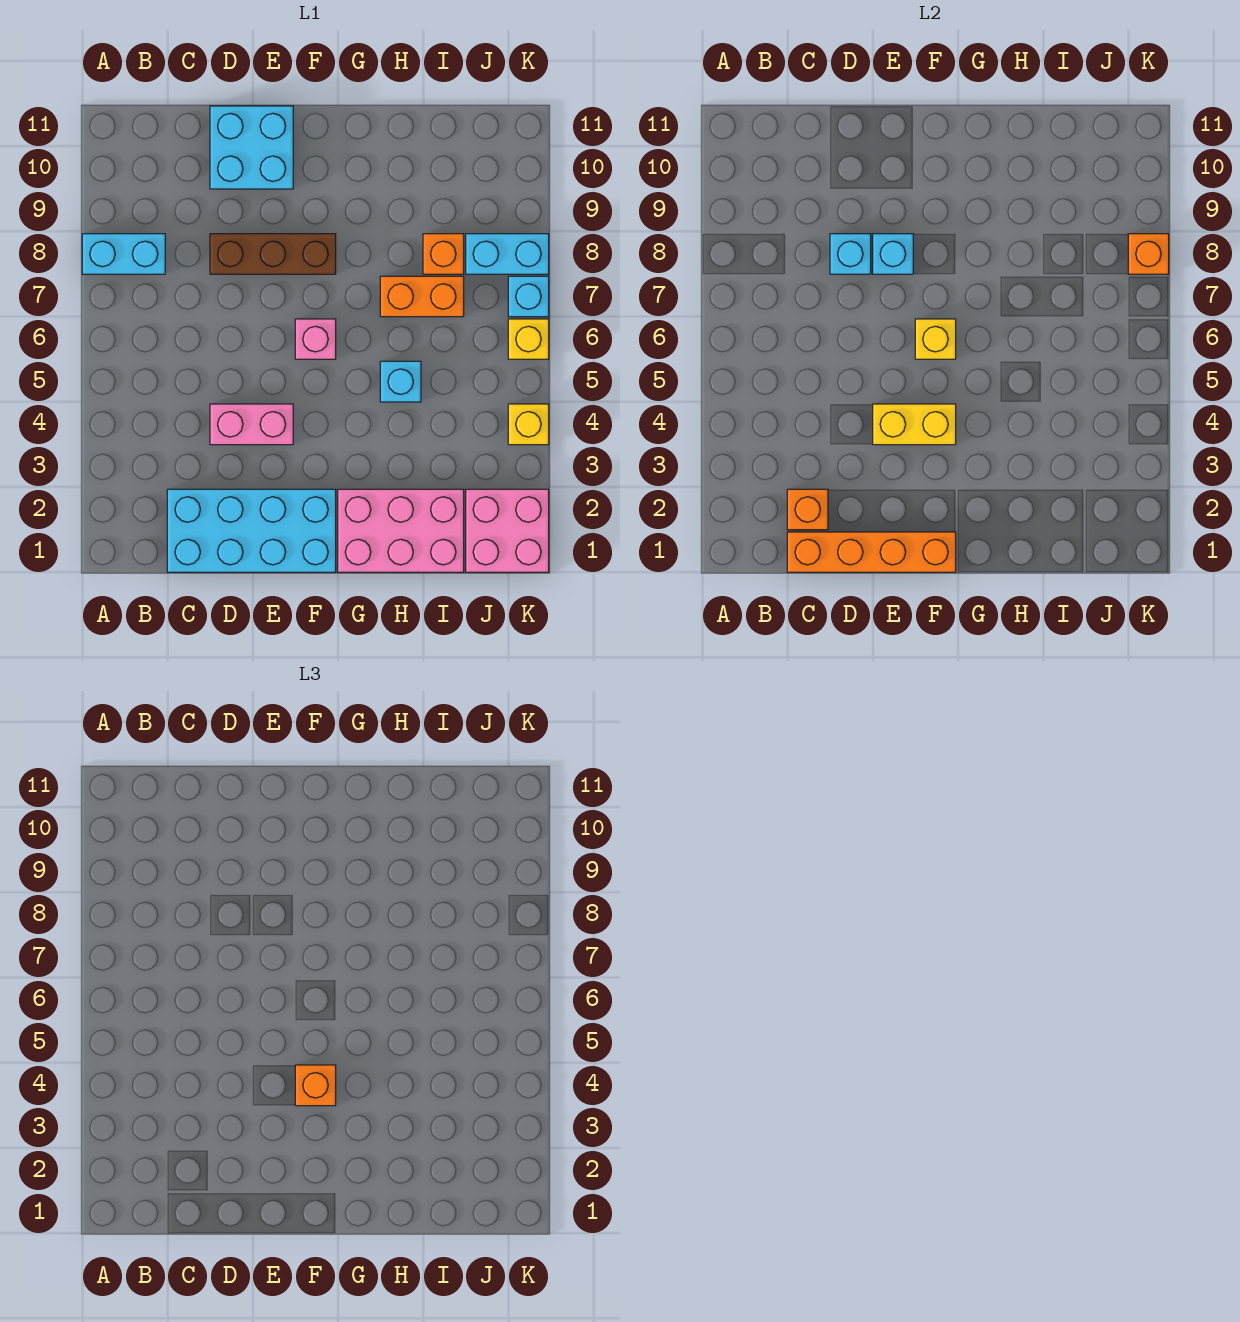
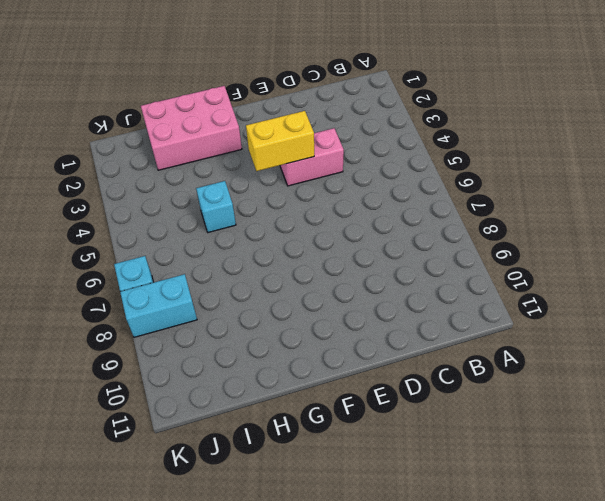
none -> cyan brick A8:B8 level 1
none -> cyan brick C1:F2 level 1
none -> brown brick D8:F8 level 1

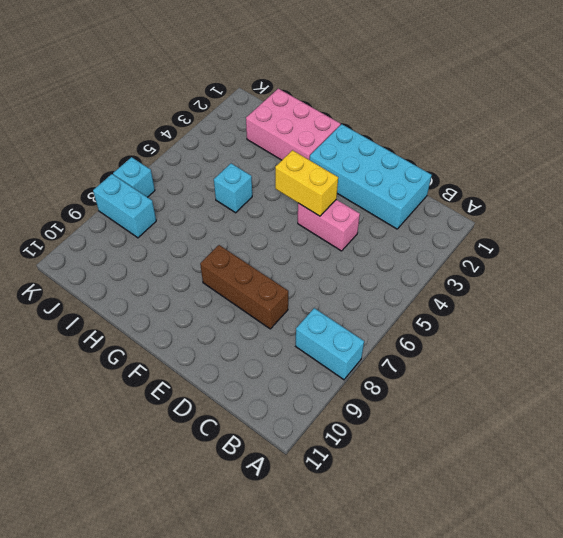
none -> cyan brick D10:E11 level 1
none -> pink brick F6 level 1
none -> orange brick H7:I7 level 1

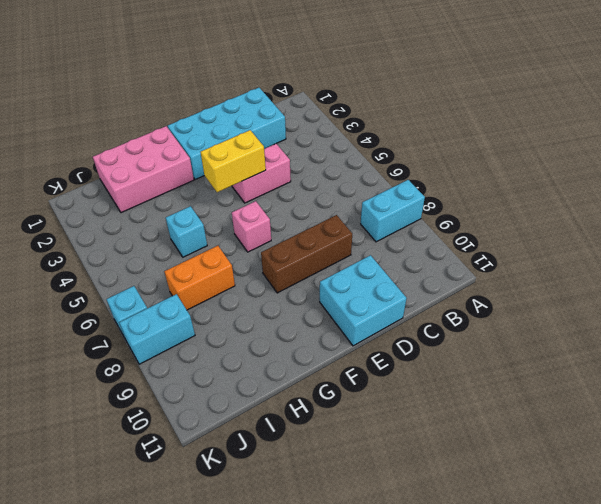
none -> orange brick I8 level 1
none -> pink brick J1:K2 level 1
none -> yellow brick K4 level 1

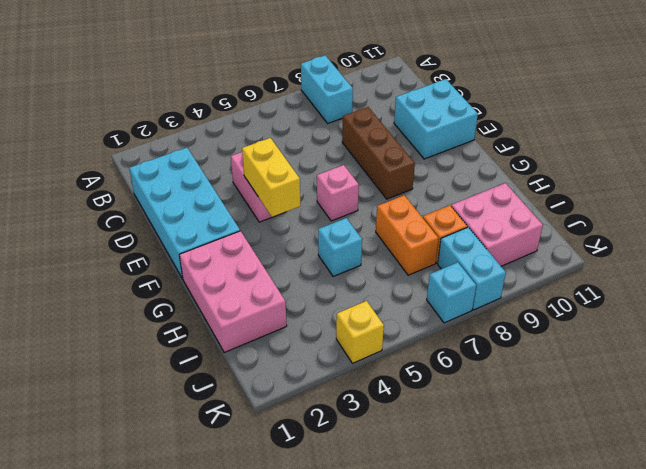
pink brick I9:J10 level 1 -> pink brick J1:K2 level 1
none -> yellow brick K6 level 1
none -> orange brick C1:F1 level 2
none -> orange brick C2 level 2

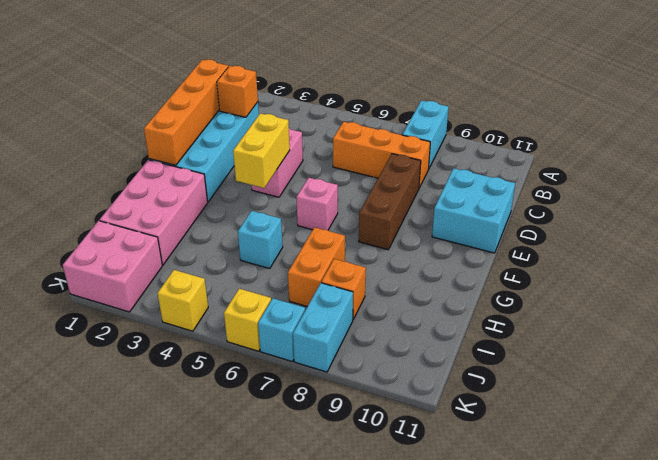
orange brick C6:C8 level 1 -> none
none -> cyan brick D8 level 2
none -> cyan brick E8 level 2
none -> yellow brick F6 level 2

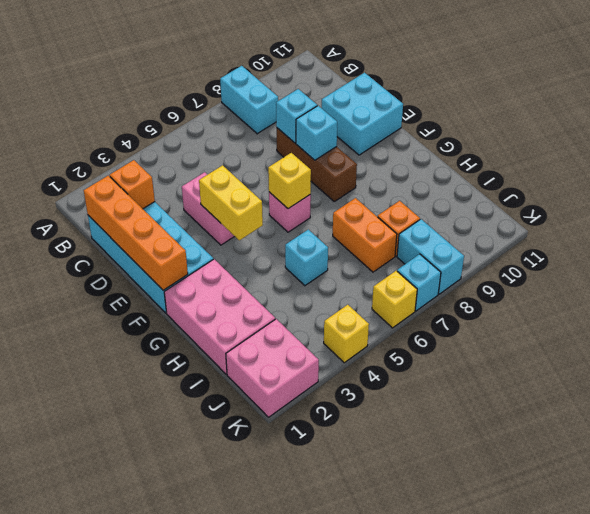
none -> orange brick K8 level 2
none -> orange brick F4 level 3

